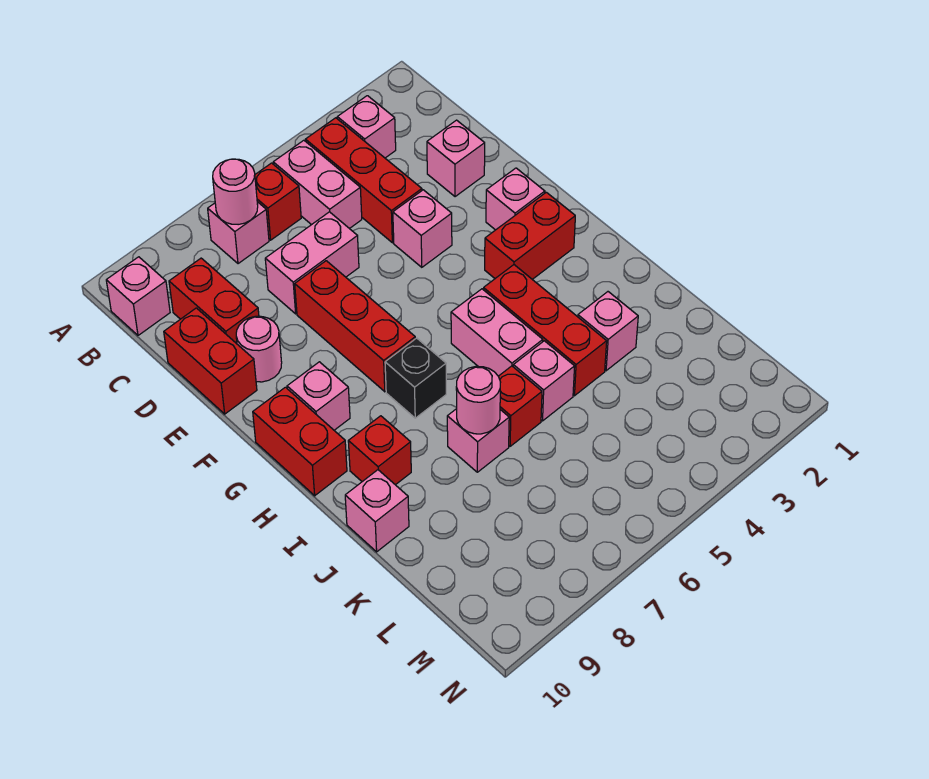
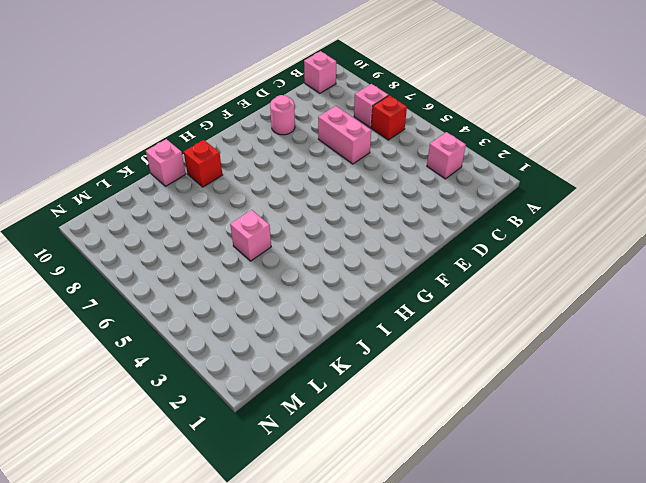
none -> red brick B4:D4 level 1
none -> pink brick B5:C5 level 1
none -> red brick C9:D9 level 1

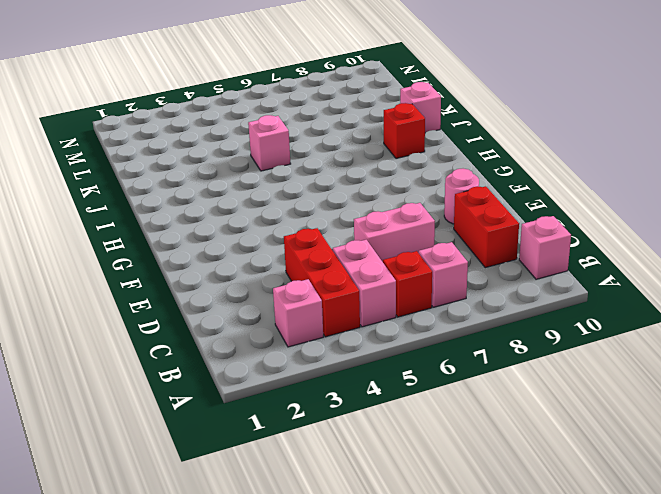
none -> pink brick D2 level 1
none -> red brick D10:E10 level 1
none -> pink brick E4 level 1

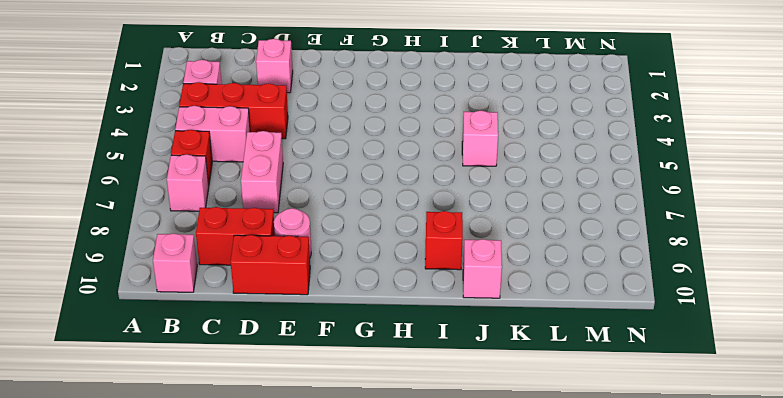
none -> pink brick E4 level 1
none -> red brick E7:G7 level 1
none -> pink brick F2 level 1

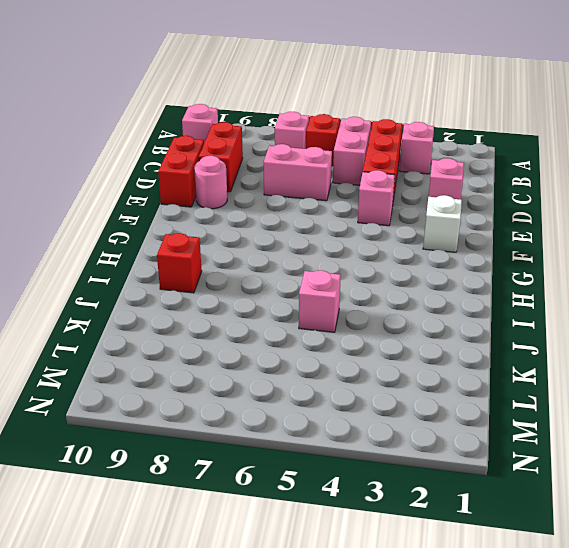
white brick F2 level 1 -> pink brick F2 level 1
none -> red brick E7:G7 level 1
none -> red brick G2:G3 level 1
none -> pink brick G9 level 1

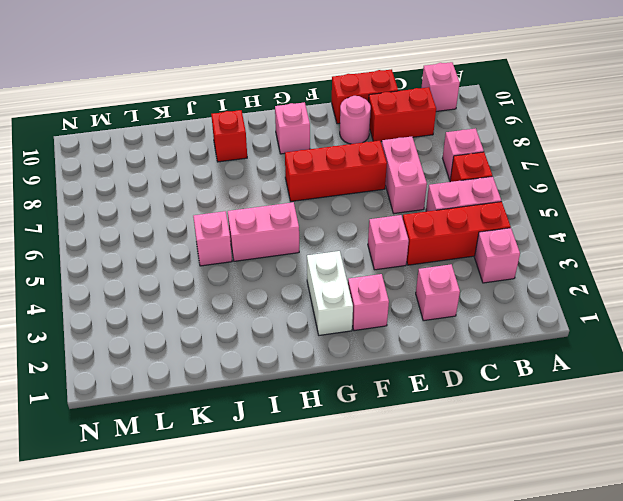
white brick G2:G3 level 1 -> red brick G2:G3 level 1
none -> red brick G10:H10 level 1
none -> red brick H4:J4 level 1
none -> black brick H7 level 1

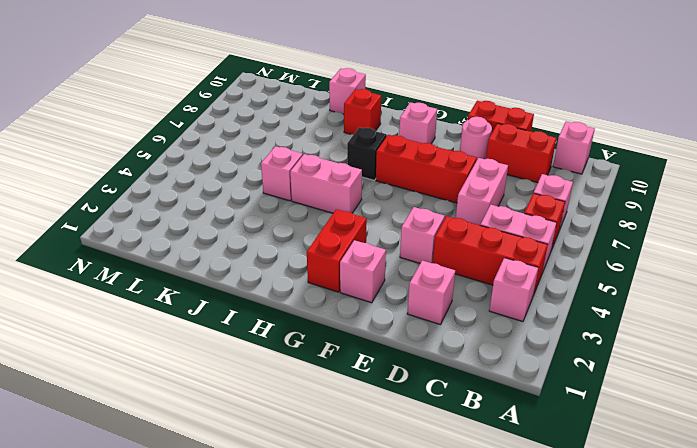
none -> red brick G10:H10 level 1
none -> red brick H4:J4 level 1
none -> pink brick J3 level 1

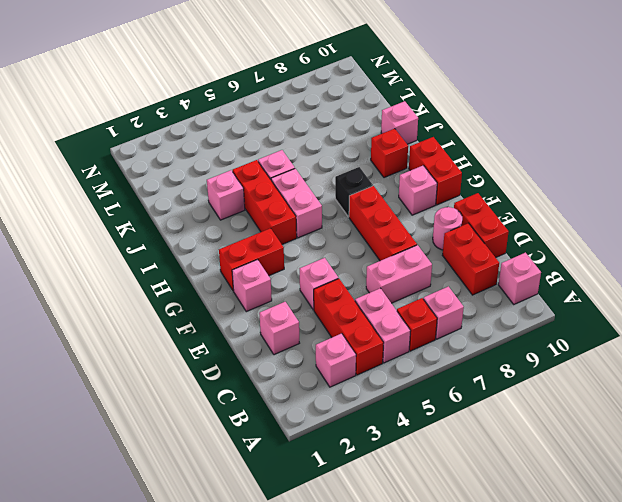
none -> red brick J6 level 1
none -> pink brick J7 level 1
none -> pink round brick B7 level 2

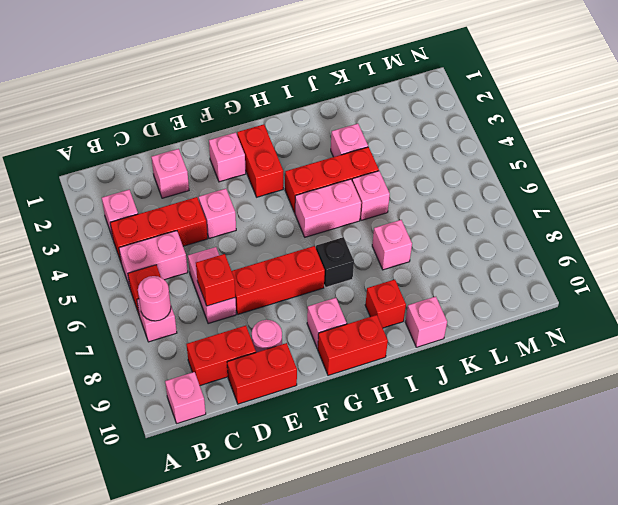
red brick D7 level 2 -> red brick J6 level 1
none -> pink round brick J7 level 2

